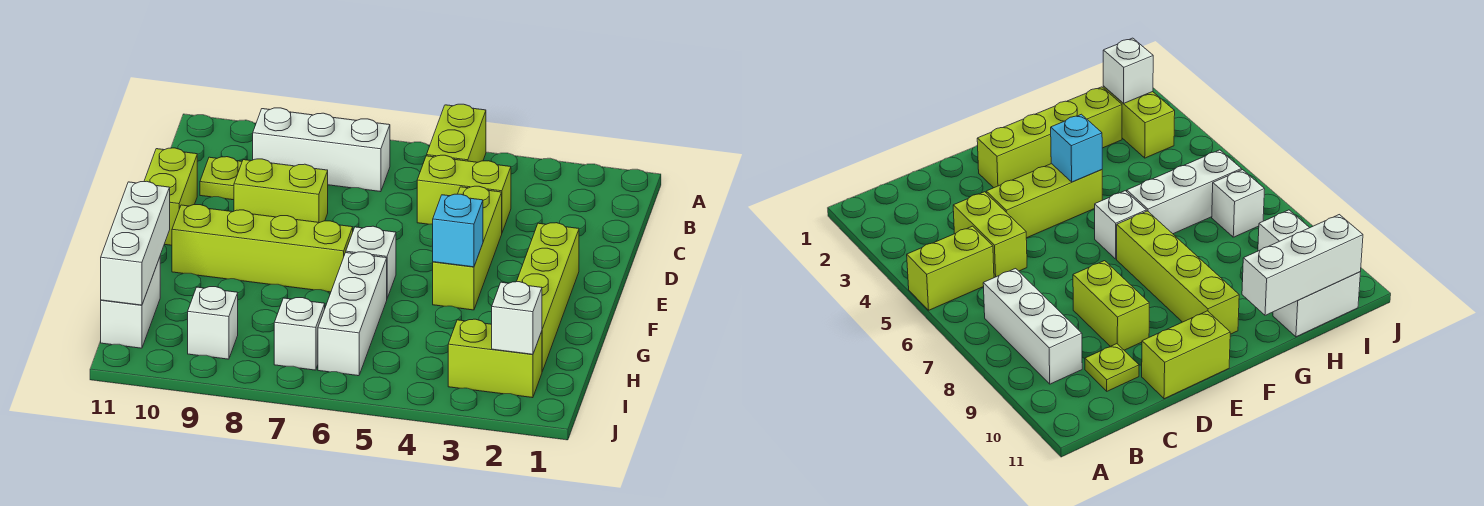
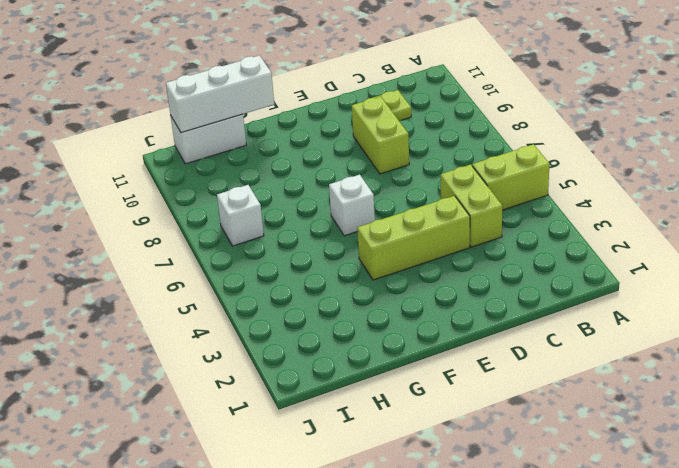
none -> white brick B7:B9 level 1
none -> lime brick D11:E11 level 1
none -> lime brick E2:H2 level 1

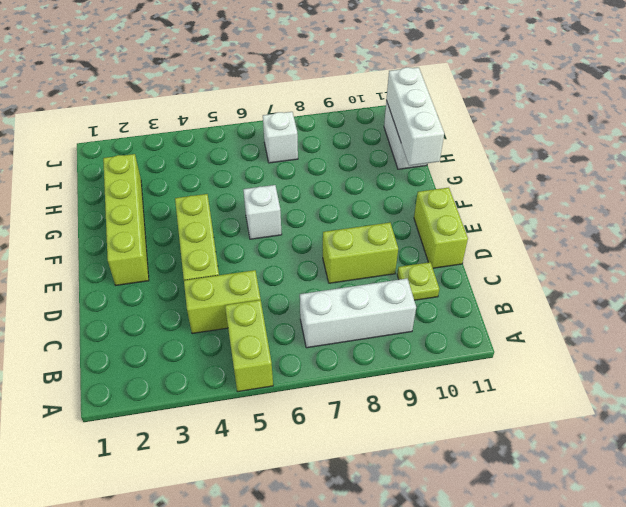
none -> lime brick F7:F10 level 1
none -> white brick G6:I6 level 1
none -> lime brick I2:I3 level 1

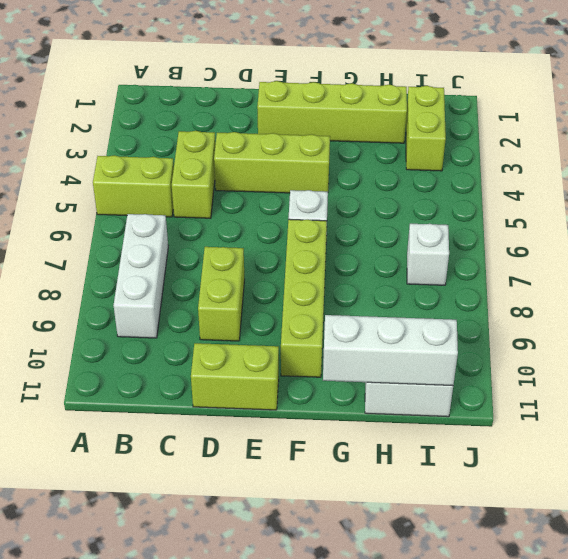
none -> lime plate C10 level 1
none -> white brick G6:I6 level 1
none -> white brick I9 level 1

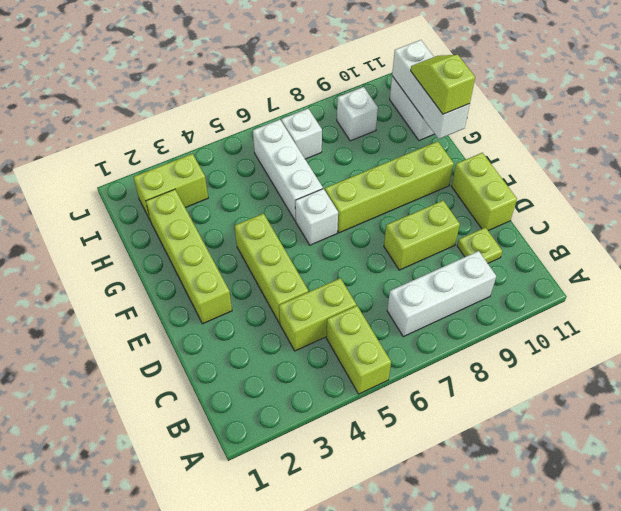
lime slope G11:H11 level 3 top G -> none
none -> cyan brick F4 level 2
none -> white brick I2 level 2

